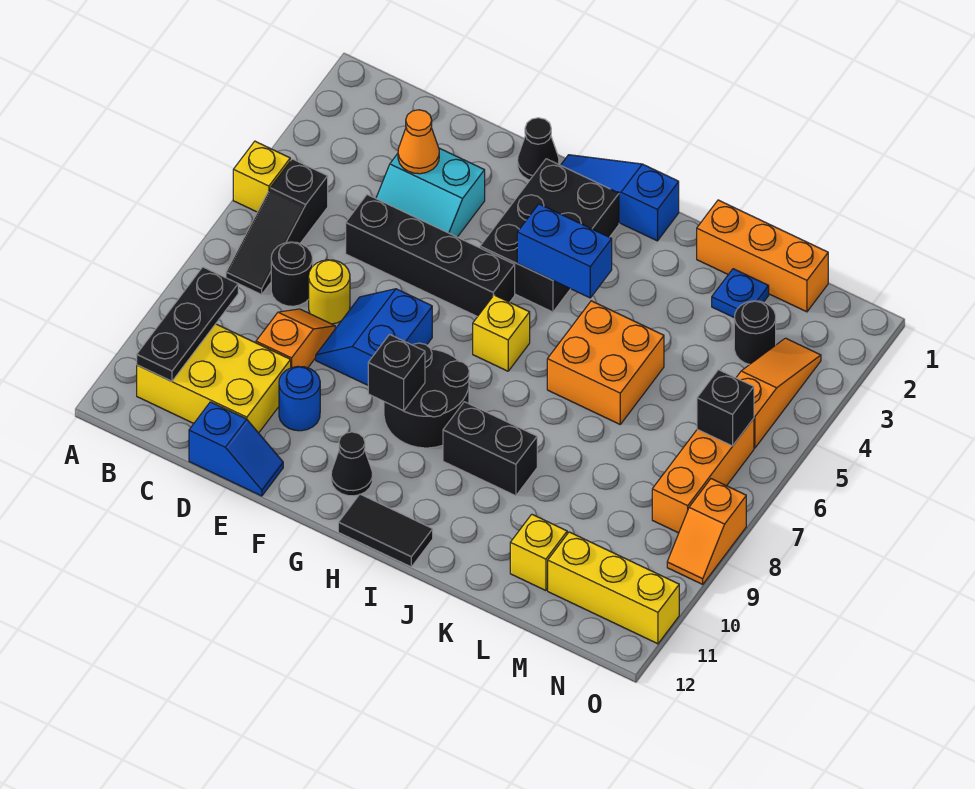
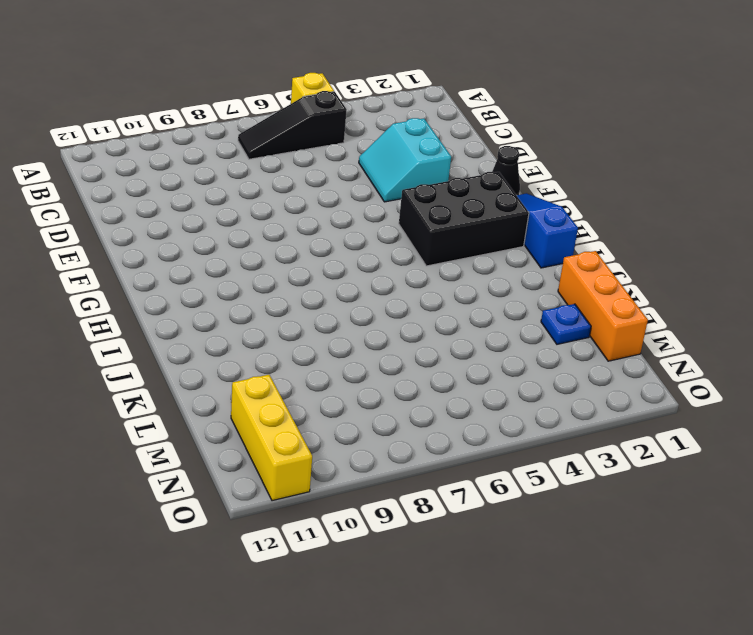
none -> yellow brick B10:D11 level 1
none -> black round brick C7 level 1
none -> black brick D5:G5 level 1
none -> yellow round brick D7 level 1

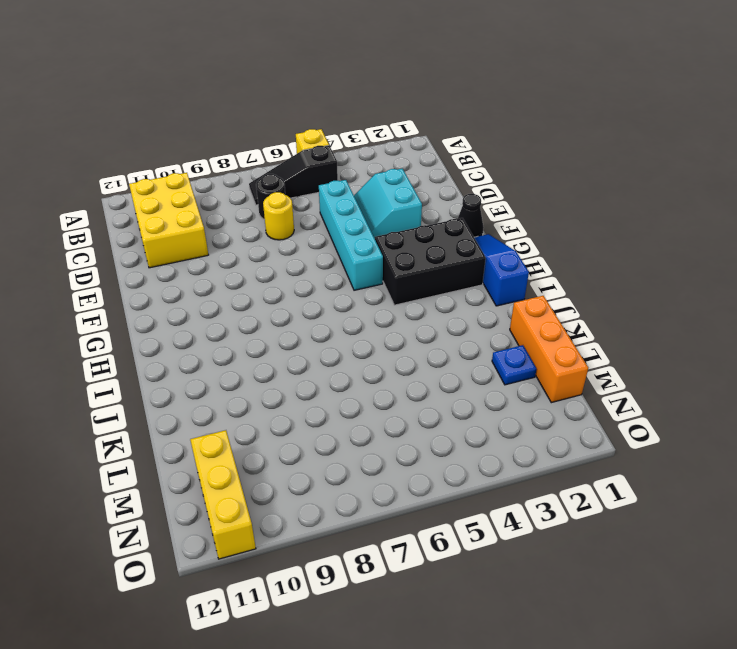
cyan brick D5:G5 level 1 -> black brick D5:G5 level 1
none -> orange slope D8:D9 level 1 top 9
none -> blue slope D12:E12 level 1 top D
none -> blue slope E7:F8 level 1 top F
none -> blue round brick E10 level 1

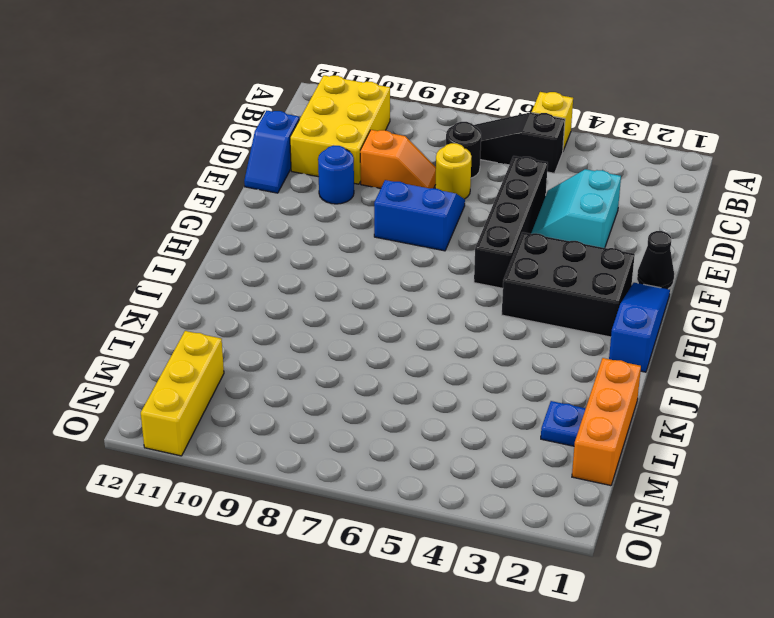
none -> black round brick G8:H9 level 1
none -> black cone G11 level 1
none -> yellow brick H6 level 1
none -> black tile H12:I12 level 1

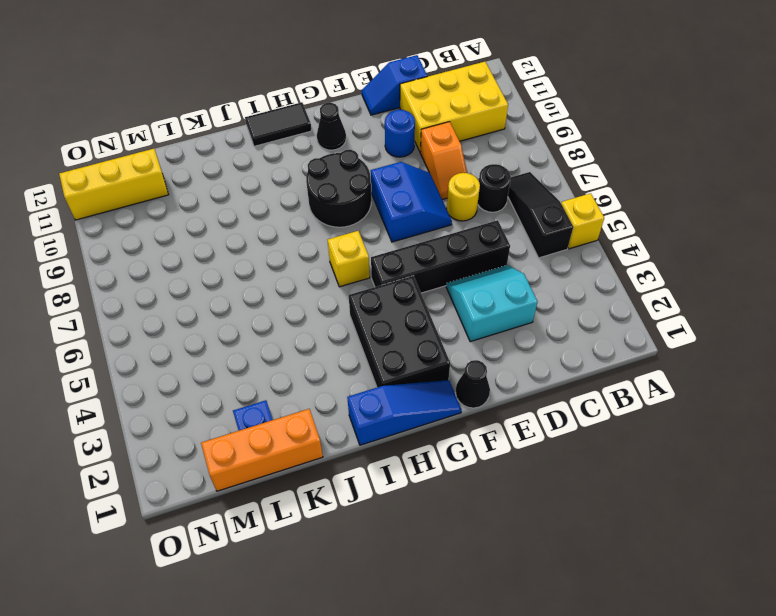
none -> black brick I9:J9 level 1
none -> orange brick J5:K6 level 1
none -> yellow brick L11 level 1
none -> black round brick M3 level 1

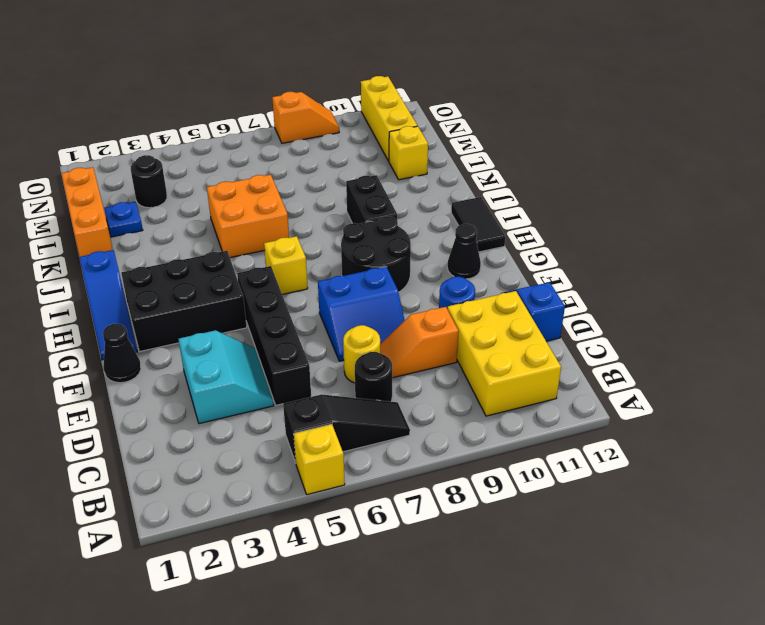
none -> orange slope N3:N5 level 1 top 5
none -> orange brick N6:N8 level 1
none -> black plate B9:B11 level 2
none -> orange cone D3 level 2

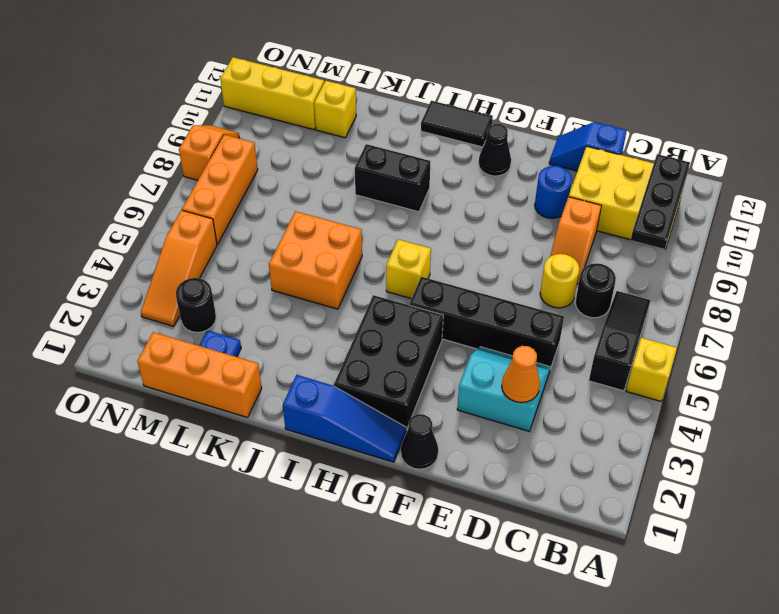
none -> blue slope E7:F8 level 1 top F
none -> black round brick G8:H9 level 1
none -> black brick G9 level 2
none -> blue brick H4:I4 level 2

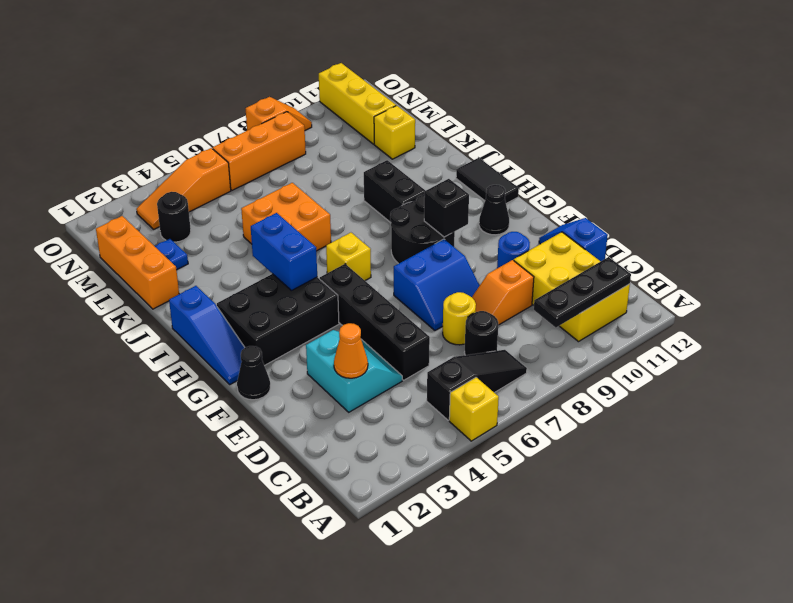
none -> black brick N6 level 2

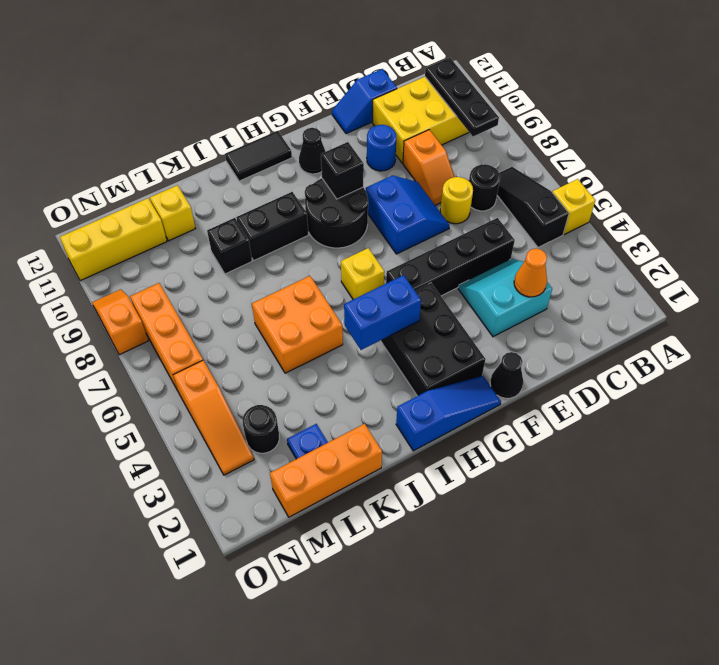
black brick K9 level 1 -> black brick N6 level 2

